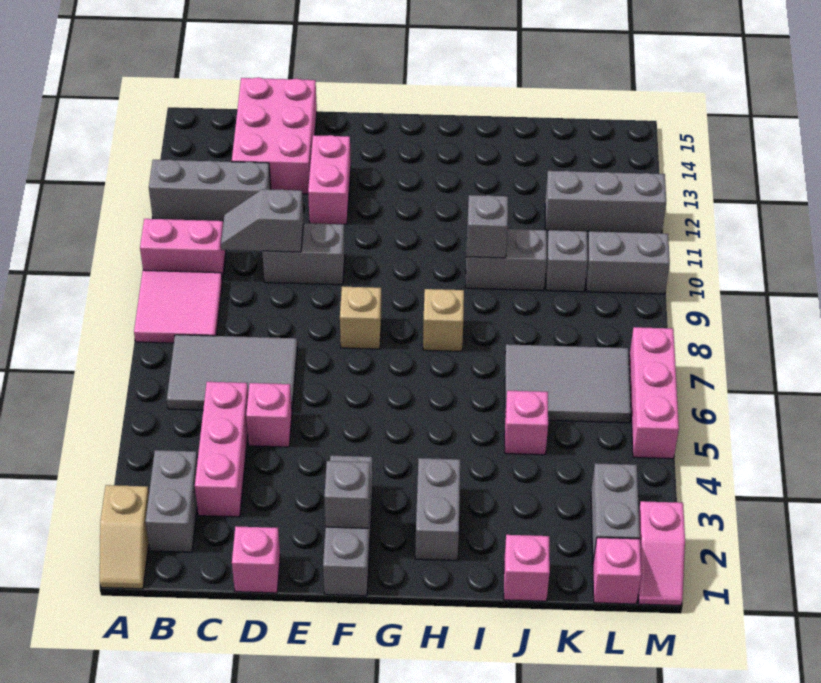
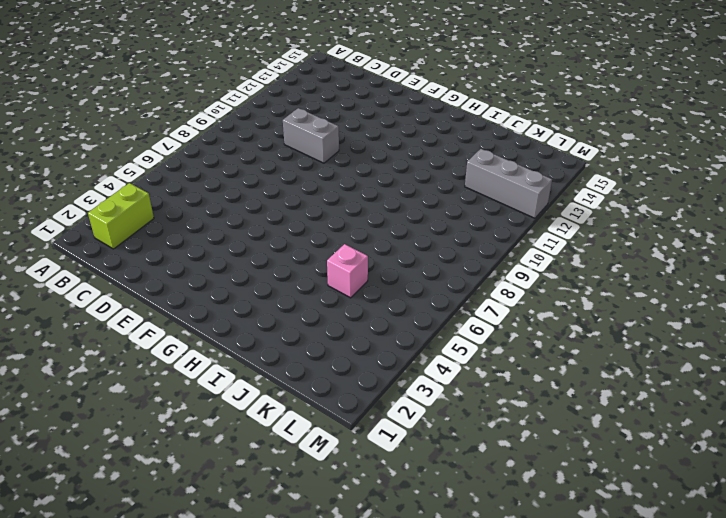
lime brick B2:B3 level 1 -> grey brick B2:B3 level 1
none -> tan slope A1:A2 level 1 top 2
none -> pink tile A8:B9 level 1
none -> pink brick A10:B10 level 1
none -> grey brick A12:C12 level 1

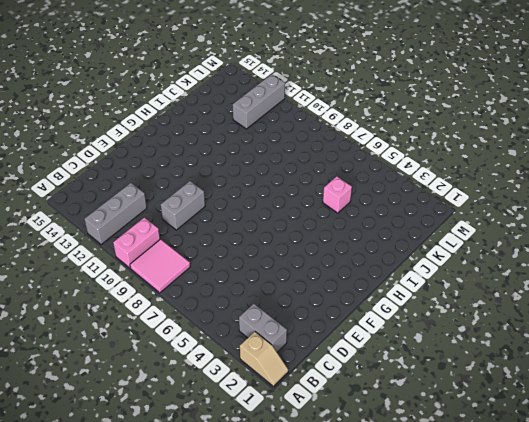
none -> grey tile B6:D7 level 1
none -> pink brick C3:C5 level 1
none -> pink brick C13:D15 level 1
none -> pink brick D1 level 1

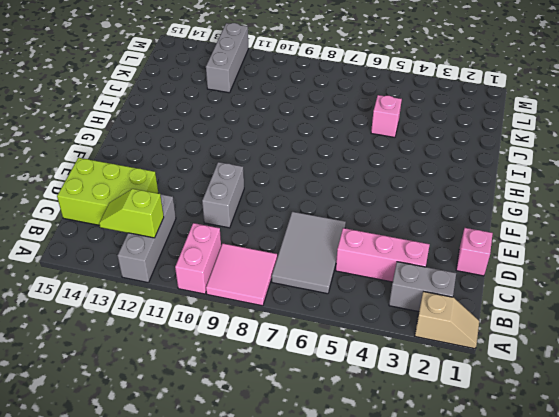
lime slope B12:B13 level 2 top 12 -> none
lime brick C13:D15 level 1 -> pink brick C13:D15 level 1
none -> pink brick D5 level 1
none -> pink brick E12:E13 level 1
none -> grey brick F1:F3 level 1
none -> tan brick F8 level 1

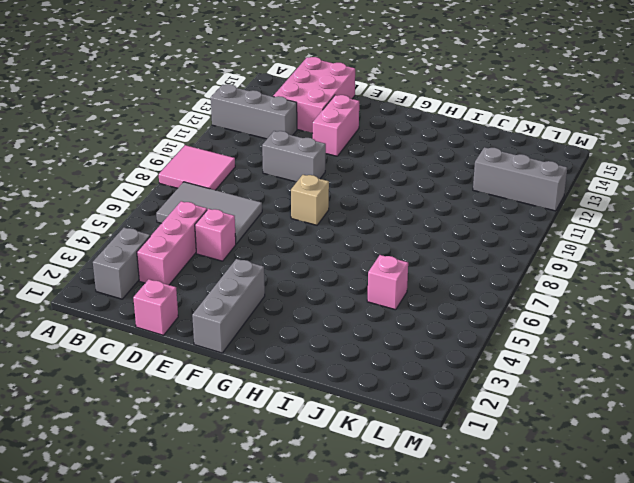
none -> tan slope A1:A2 level 1 top 2
none -> pink brick A10:B10 level 1
none -> grey brick H2:H3 level 1
none -> tan brick H8 level 1

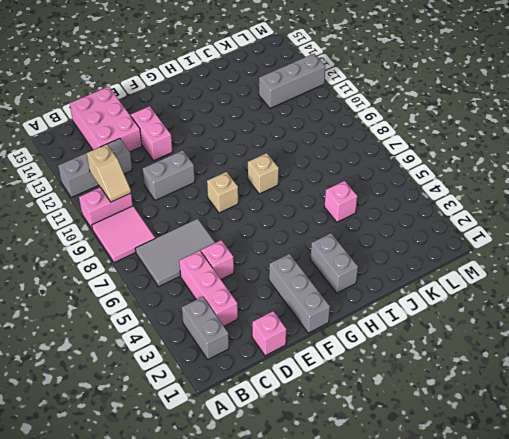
tan slope B10:B11 level 2 top 11 -> tan slope A1:A2 level 1 top 2
none -> grey brick I10:J10 level 1
none -> pink brick J1 level 1
none -> grey tile J6:L7 level 1
none -> grey brick K10 level 1

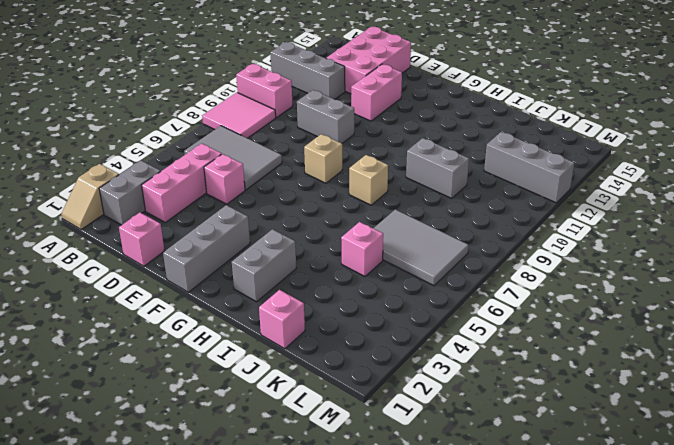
none -> grey brick K10 level 1
none -> pink brick L1 level 1
none -> grey brick L2:L3 level 1
none -> grey brick L10:M10 level 1

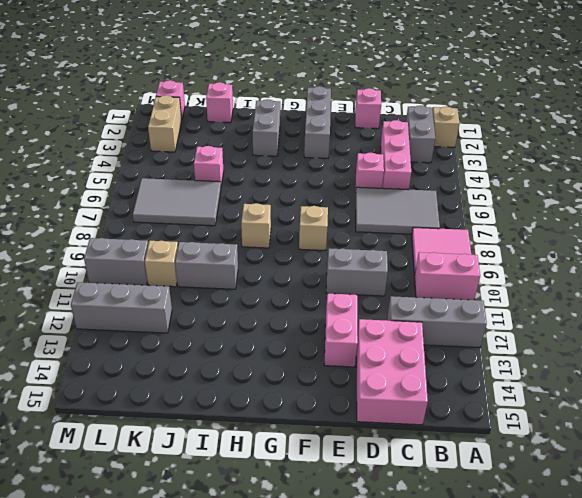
tan brick K10 level 1 -> grey brick K10 level 1
tan brick L2:L3 level 1 -> grey brick L2:L3 level 1
none -> pink slope M1:M2 level 1 top 2
none -> pink brick M5:M7 level 1
none -> grey slope C10:D10 level 2 top D
none -> grey brick F2 level 2

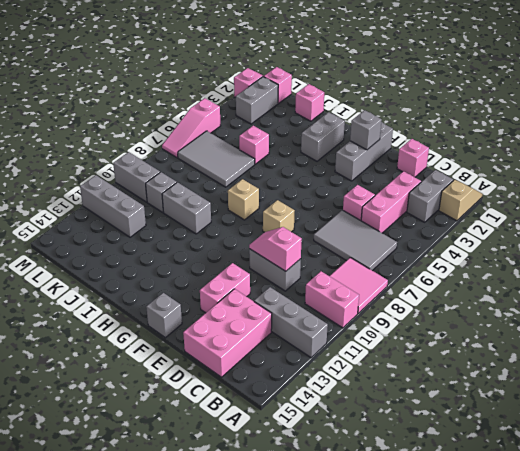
pink slope D10:E10 level 2 top D -> grey slope C10:D10 level 2 top D
grey brick F15 level 1 -> grey brick I10 level 2
pink slope M5:M7 level 1 top 5 -> pink brick M5:M7 level 1

